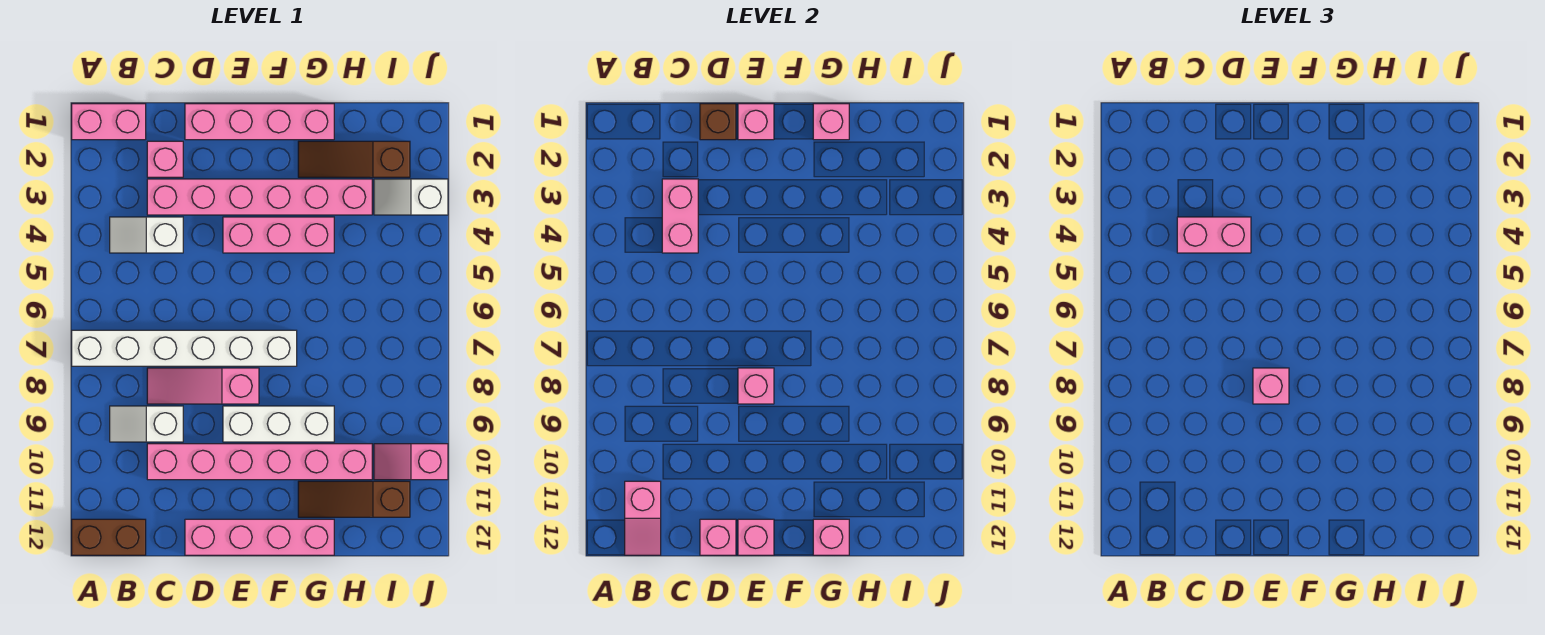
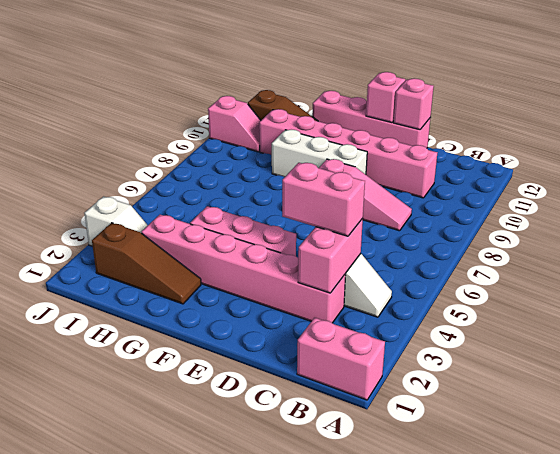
none -> white brick A7:F7 level 1
none -> brown brick A12:B12 level 1
none -> white slope B9:C9 level 1 top C

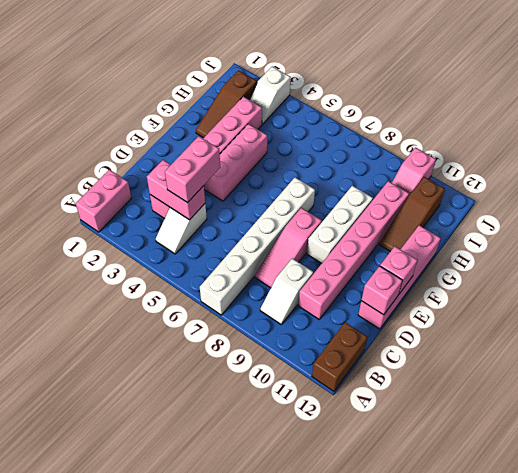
none -> pink brick C2 level 1
none -> pink brick D1:G1 level 1
none -> pink slope B11:B12 level 2 top 11

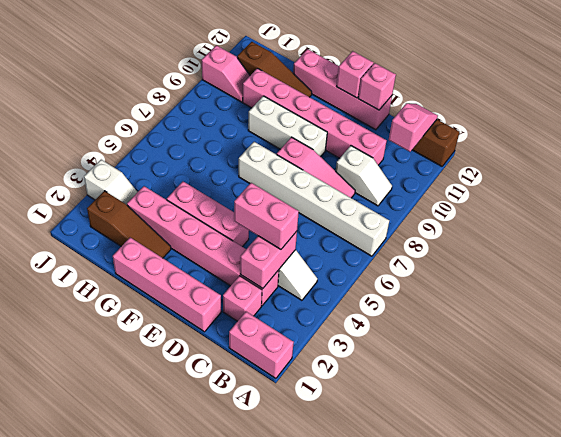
none -> brown brick D1 level 2
none -> pink brick E1 level 2
none -> pink brick E8 level 2

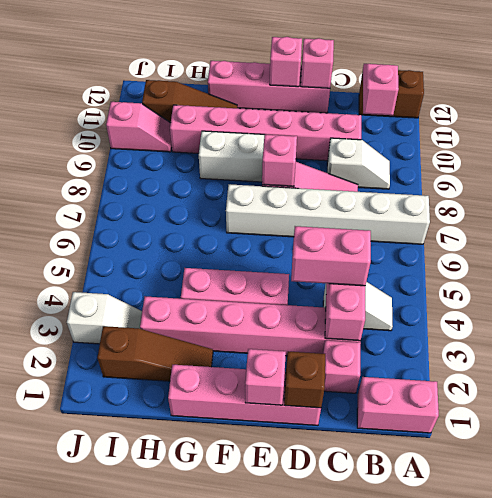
none -> pink brick G1 level 2
none -> pink brick G12 level 2
none -> pink brick E8 level 3

